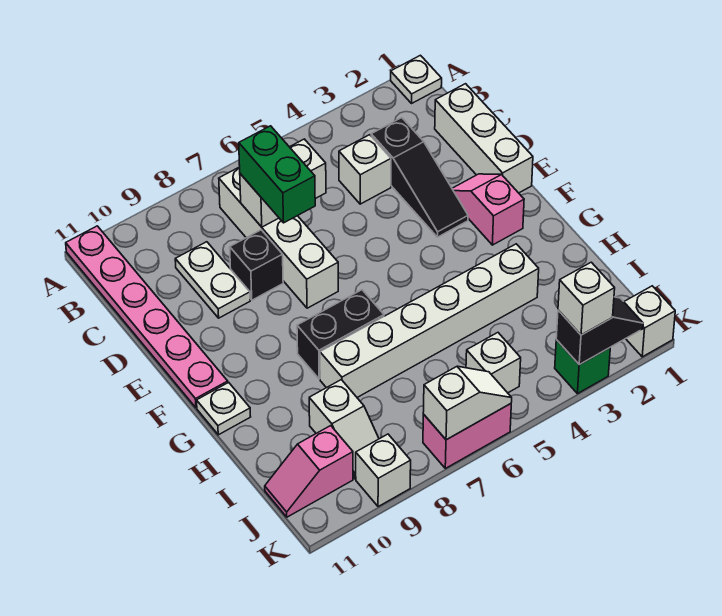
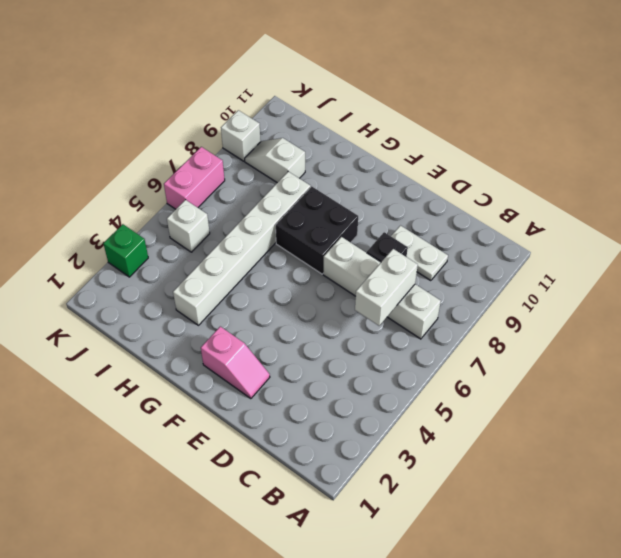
black brick F7:G8 level 1 -> black brick G7:G8 level 1
none -> white plate A1 level 1
none -> pink plate A11:F11 level 1
none -> white brick C1:E1 level 1

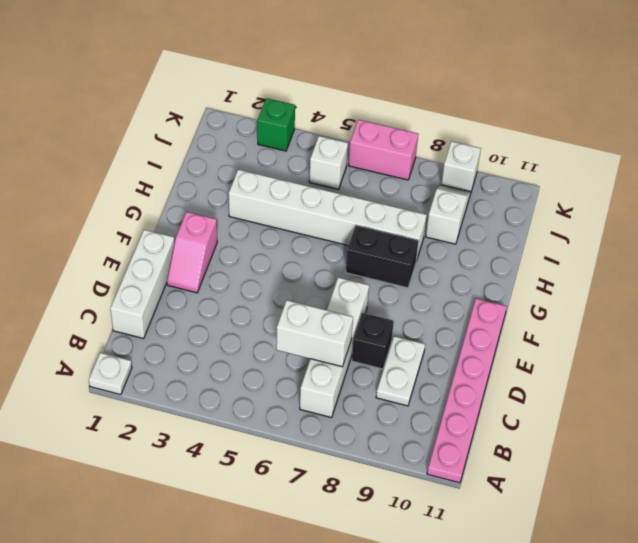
none -> black slope C3:E3 level 1 top C
none -> white brick C4 level 1
none -> white plate G11 level 1

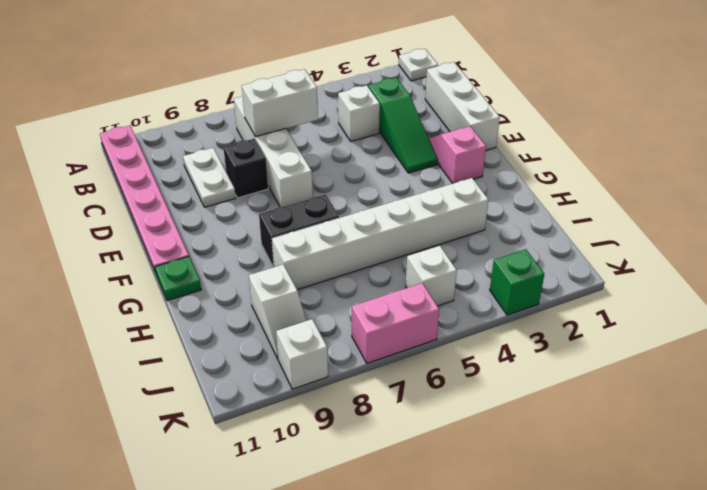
green slope C3:E3 level 1 top C -> black slope C3:E3 level 1 top C
green plate G11 level 1 -> white plate G11 level 1
none -> pink slope J10:J11 level 1 top 10
none -> white brick K1 level 1
none -> black slope K2:K3 level 2 top 3

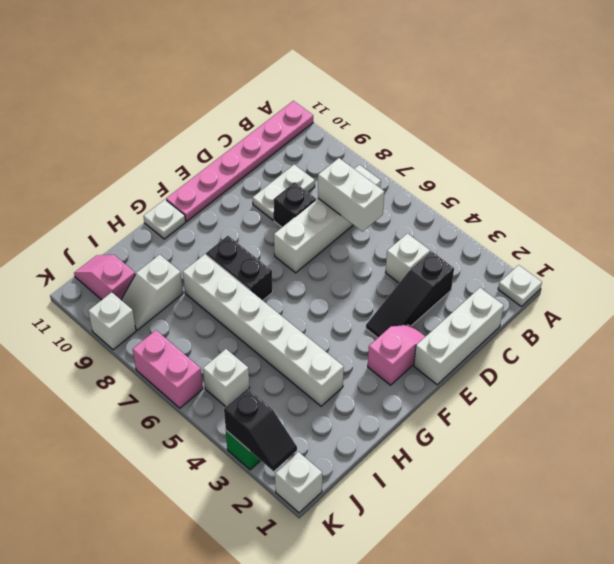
none -> white slope K6:K7 level 2 top 7
none -> green brick C7:D7 level 3
none -> white brick K3 level 3

